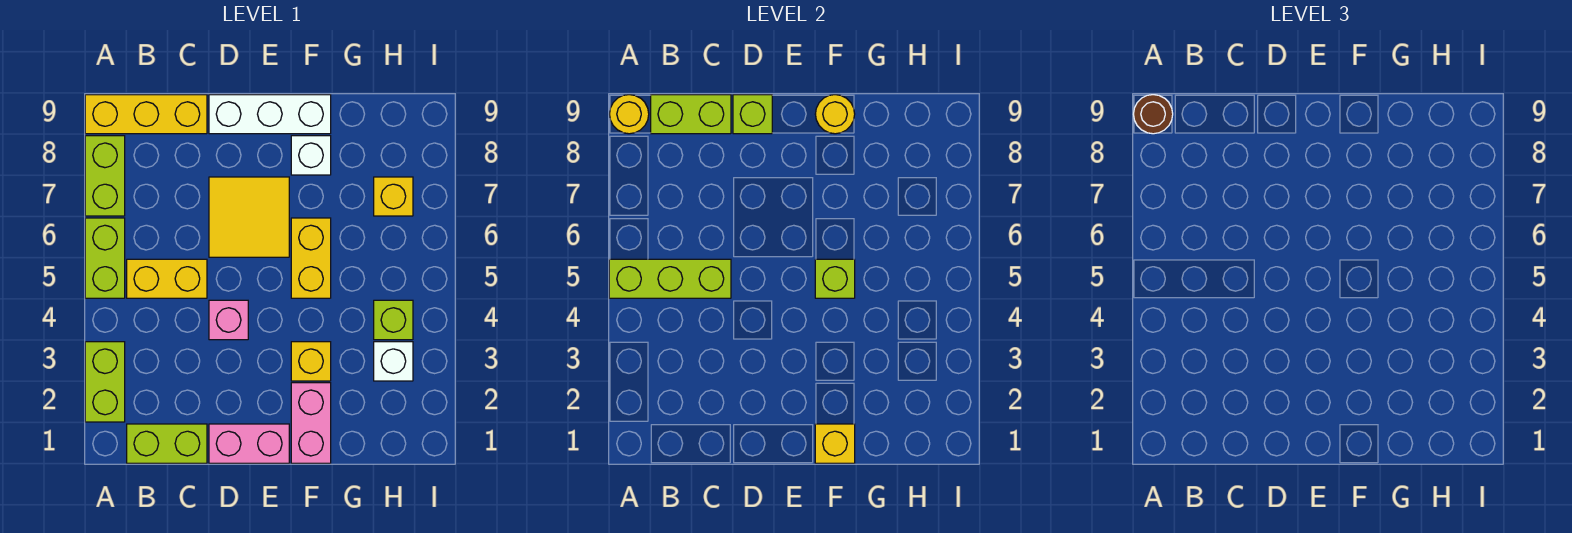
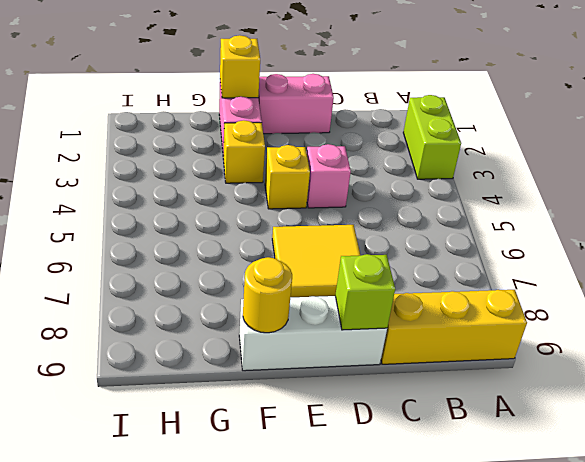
yellow brick E4 level 1 -> yellow brick H7 level 1
none -> lime brick A5:A6 level 1
none -> lime brick A7:A8 level 1
none -> lime brick B1:C1 level 1

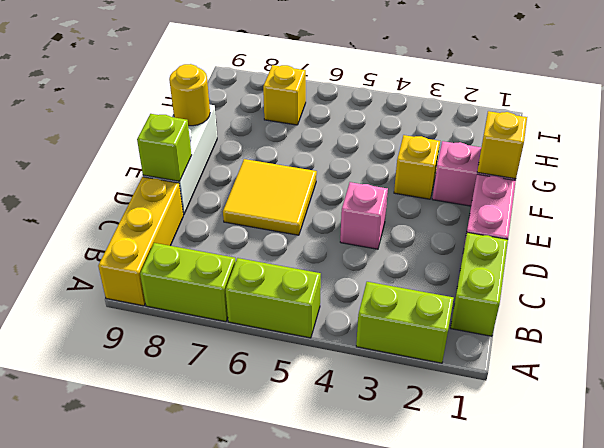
none -> yellow brick B5:C5 level 1
none -> yellow brick F5:F6 level 1
none -> white brick F8 level 1

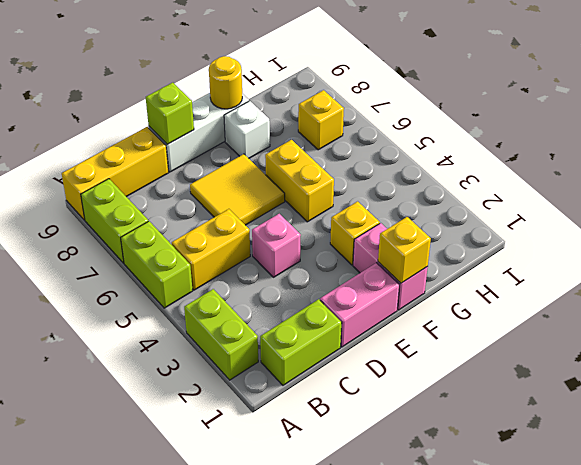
none -> white brick H3 level 1
none -> lime brick H4 level 1
none -> lime brick A5:C5 level 2

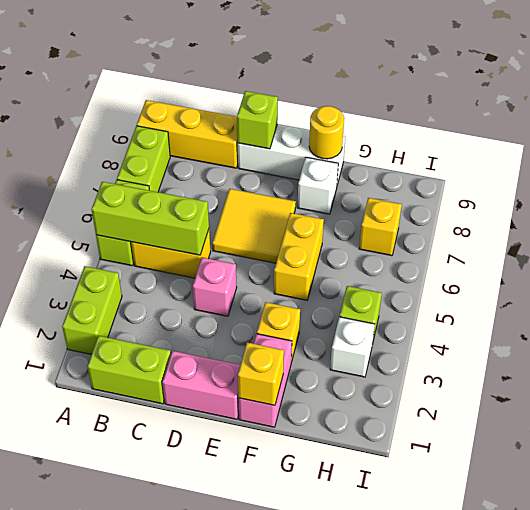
none -> yellow round brick A9 level 2
none -> lime brick B9:C9 level 2
none -> lime brick F5 level 2

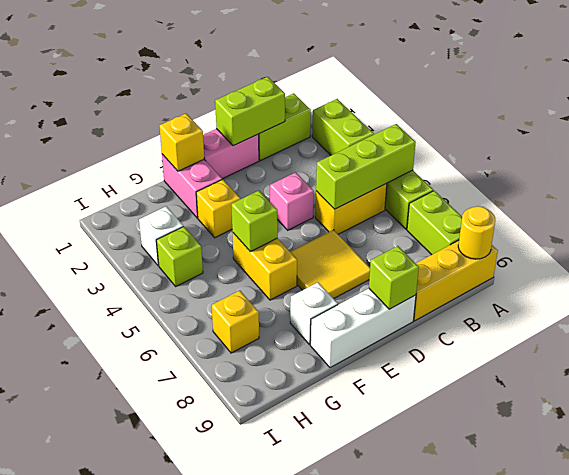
lime brick C1:D1 level 2 -> lime brick B9:C9 level 2
none -> yellow round brick F9 level 2
none -> brown round brick A9 level 3

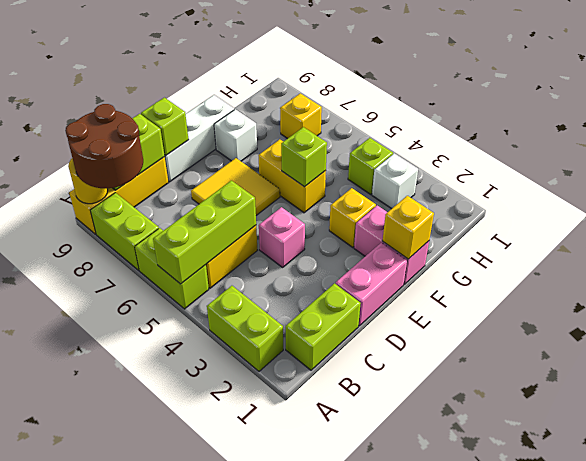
brown round brick A8:B9 level 3 -> brown round brick A9 level 3
none -> yellow round brick F9 level 2

